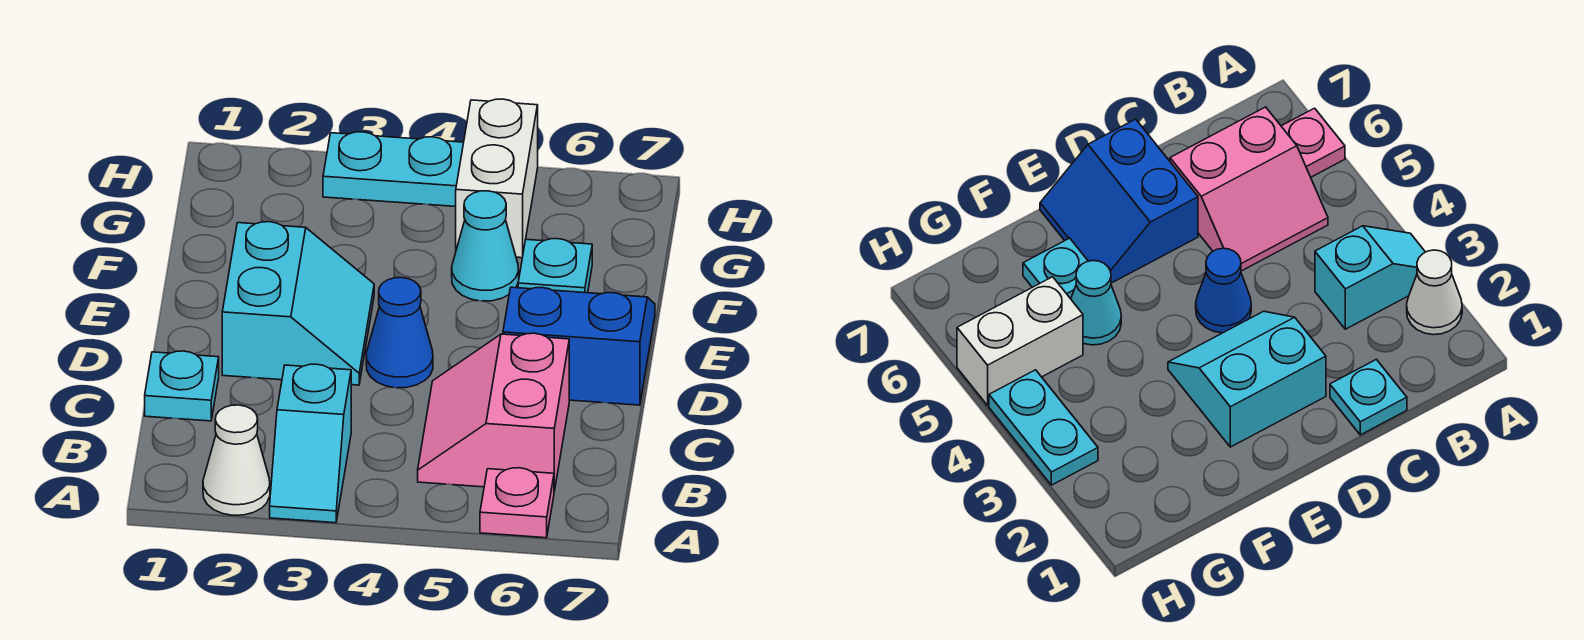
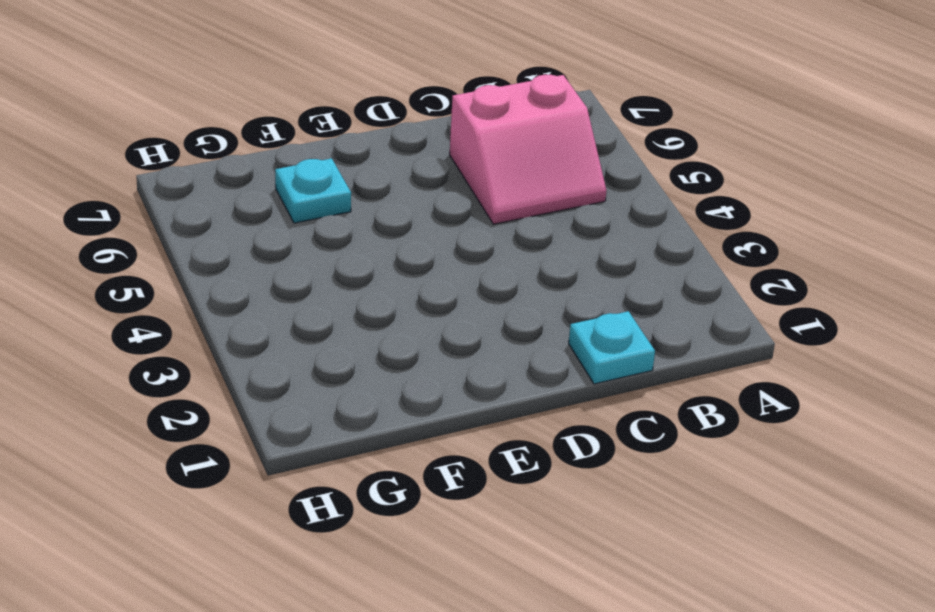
none -> white cone A2 level 1
none -> cyan slope A3:B3 level 1 top B
none -> pink plate A6 level 1

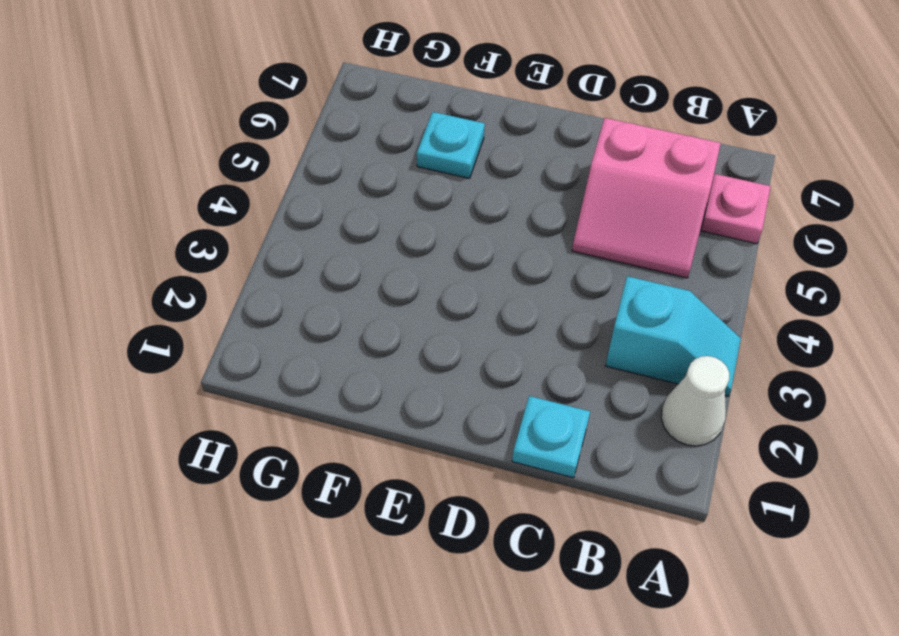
none -> cyan slope D2:E3 level 1 top 2
none -> blue cone D4 level 1
none -> blue slope D6:E7 level 1 top D

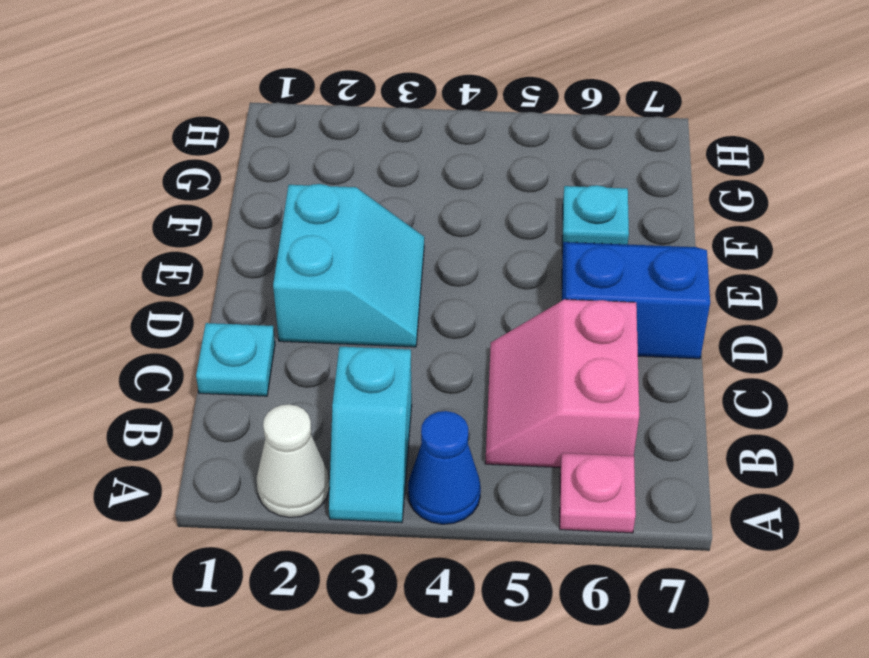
blue cone A4 level 1 -> blue cone D4 level 1
none -> cyan cone F5 level 1
none -> white brick G5:H5 level 1
none -> cyan plate H3:H4 level 1

